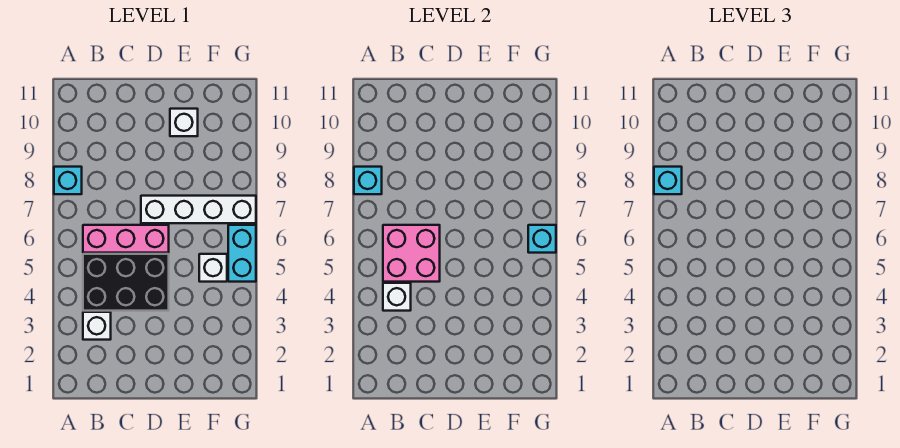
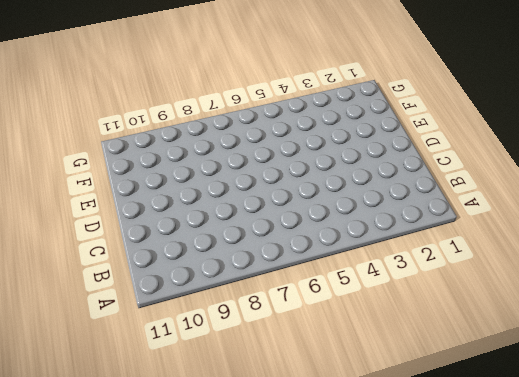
none -> cyan brick A8 level 1
none -> white brick B3 level 1
none -> black brick B4:D5 level 1

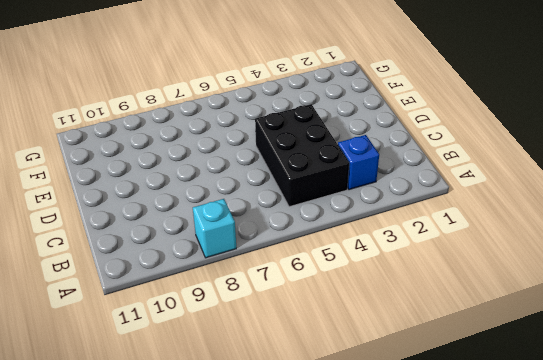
blue brick B3 level 1 -> white brick B3 level 1
none -> pink brick B6:D6 level 1
none -> white brick D7:G7 level 1
none -> white brick E10 level 1

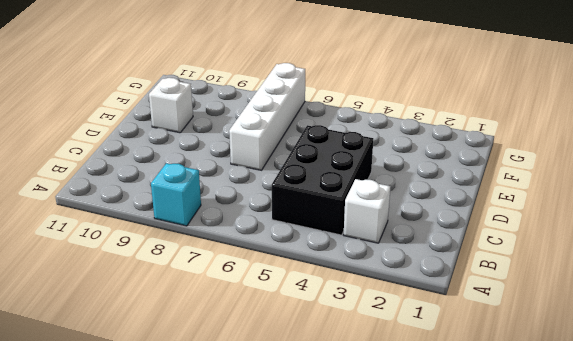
none -> pink brick B6:D6 level 1
none -> white brick F5 level 1
none -> cyan brick G5:G6 level 1

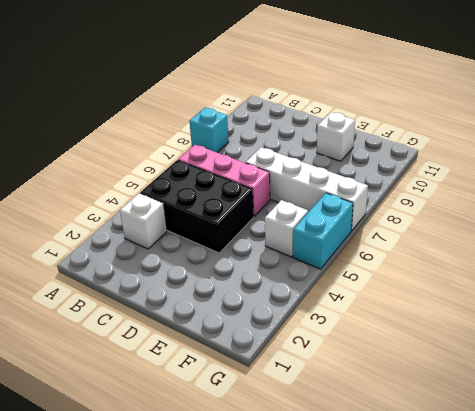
none -> cyan brick A8 level 2
none -> white brick B4 level 2
none -> pink brick B5:C6 level 2

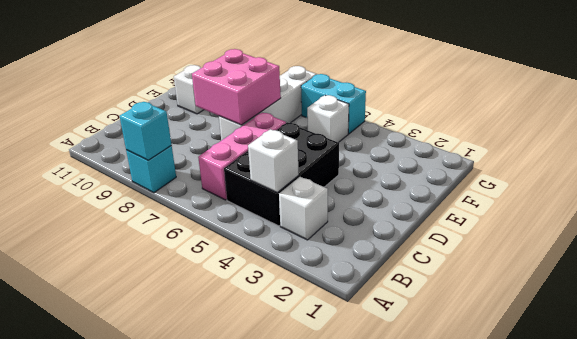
pink brick D7:E8 level 2 -> pink brick B5:C6 level 2
none -> cyan brick G6 level 2
none -> cyan brick A8 level 3

